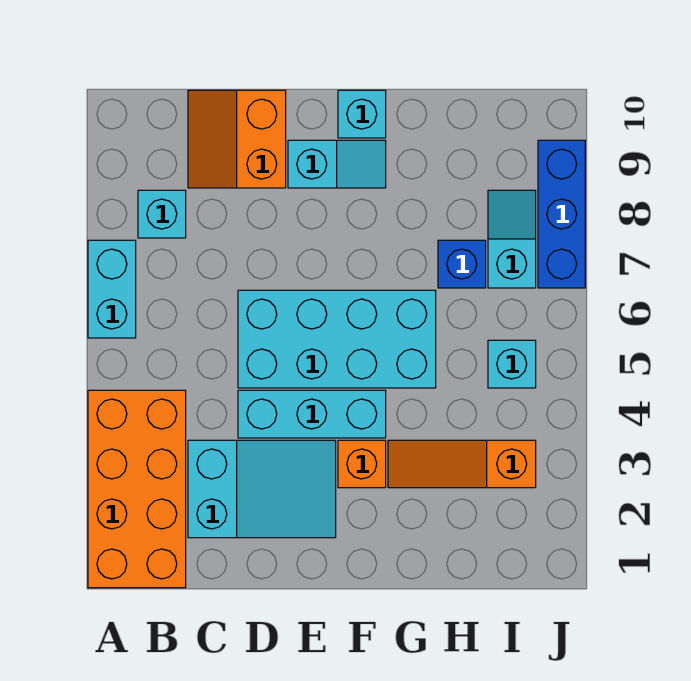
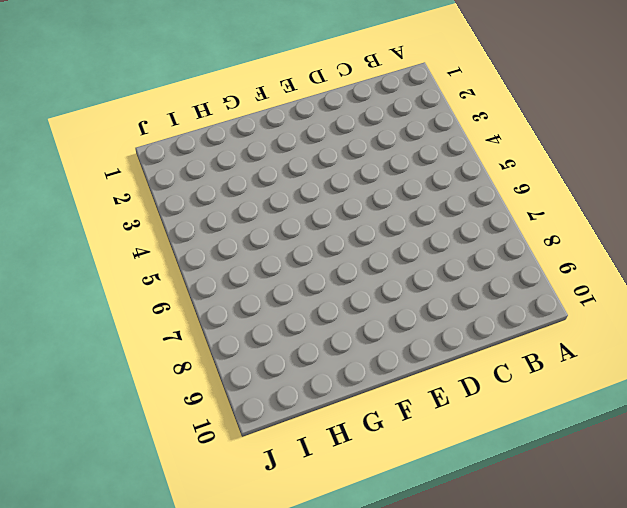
none -> orange brick A1:B4 level 1
none -> cyan brick A6:A7 level 1
none -> cyan brick B8 level 1

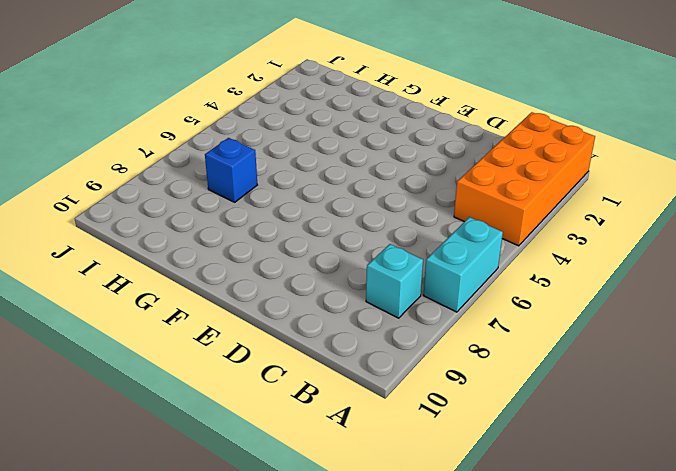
none -> cyan slope C2:E3 level 1 top C
none -> orange slope C9:D10 level 1 top D
none -> cyan brick D4:F4 level 1

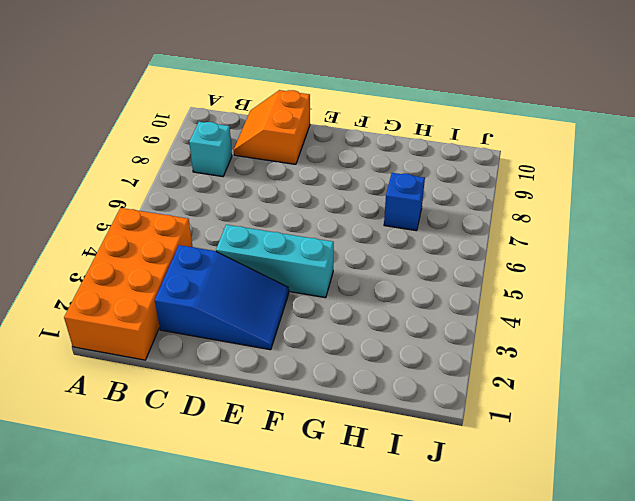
blue slope C2:E3 level 1 top C -> cyan slope C2:E3 level 1 top C
none -> cyan brick A6:A7 level 1
none -> cyan brick D5:G6 level 1
none -> cyan slope E9:F9 level 1 top E

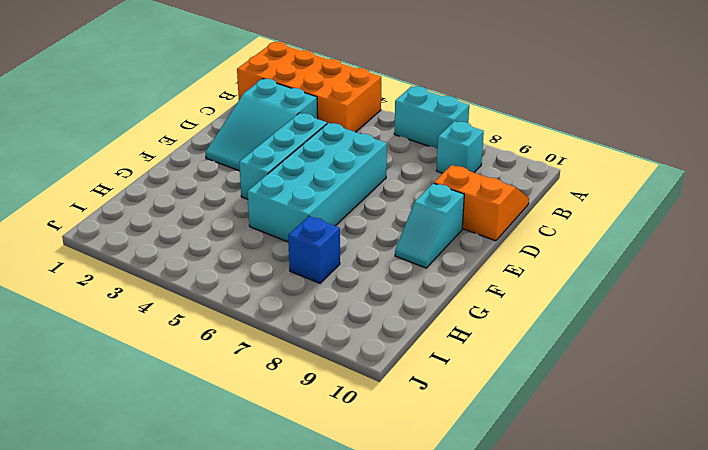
none -> orange brick F3 level 1
none -> cyan brick F10 level 1
none -> orange slope G3:I3 level 1 top I

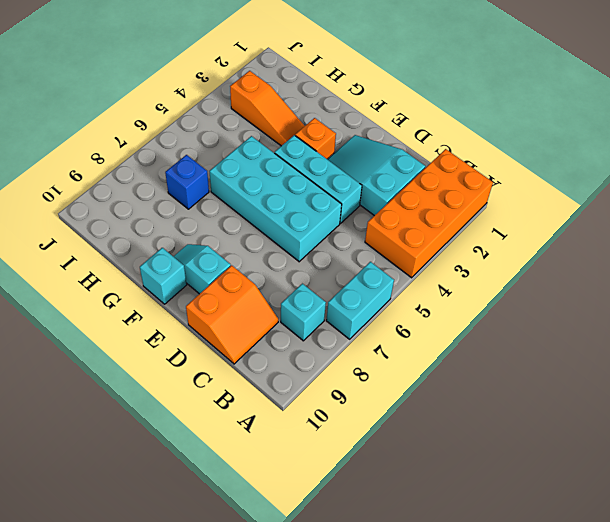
none -> cyan brick I5 level 1
none -> cyan slope I7:I8 level 1 top 7
none -> blue brick J7:J9 level 1

